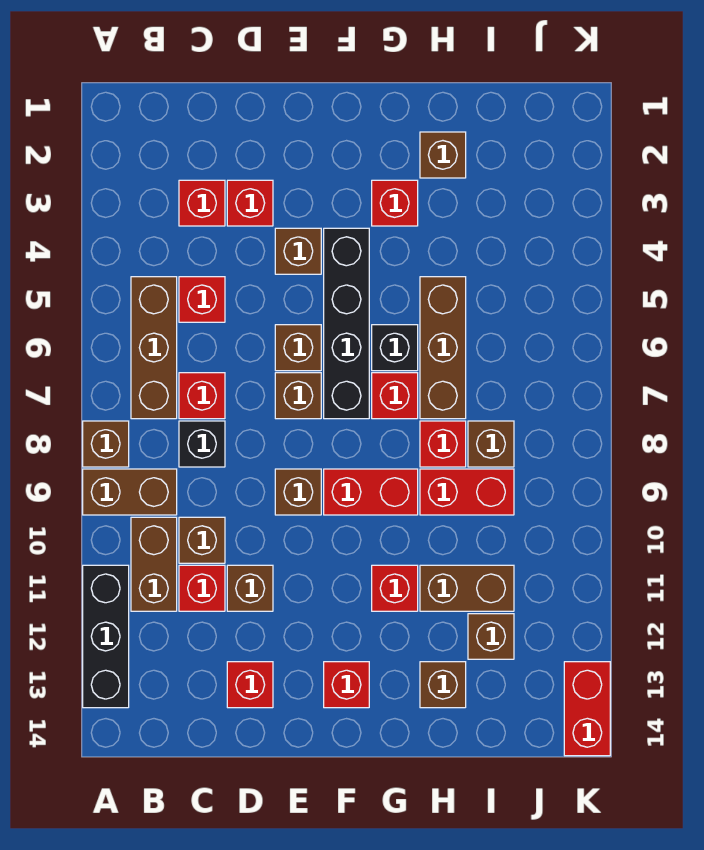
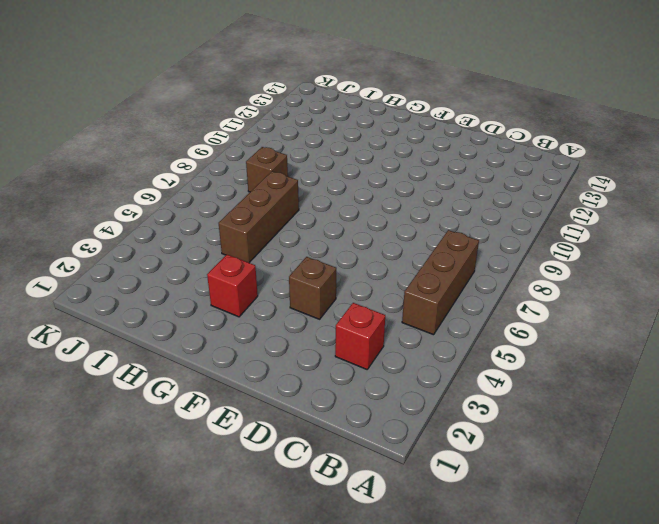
none -> brown brick A8 level 1
none -> brown brick A9:B9 level 1
none -> black brick A11:A13 level 1
none -> brown brick B10:B11 level 1

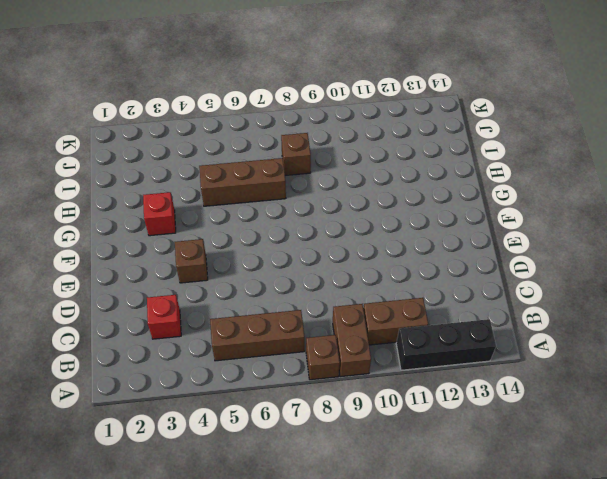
none -> red brick C5 level 1
none -> red brick C7 level 1
none -> black brick C8 level 1
none -> brown brick C10 level 1

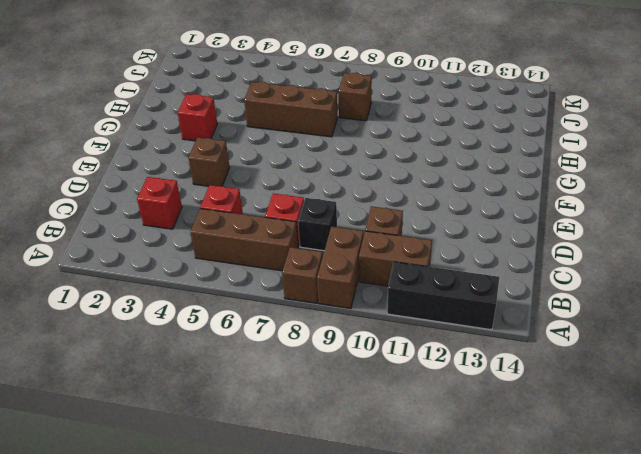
none -> red brick C11 level 1
none -> red brick D3 level 1
none -> brown brick D11 level 1
none -> red brick D13 level 1

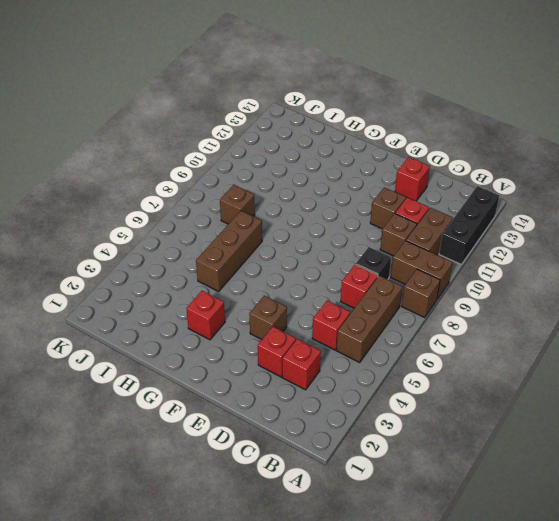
none -> brown brick E6 level 1
none -> brown brick E7 level 1
none -> brown brick E9 level 1
none -> black brick F4:F7 level 1

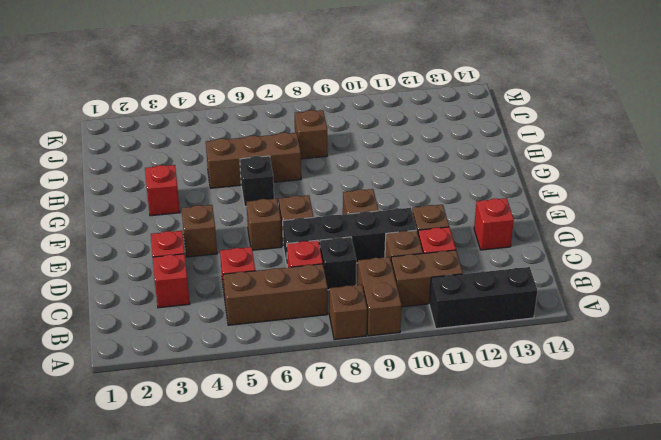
black brick D7:D10 level 1 -> black brick F4:F7 level 1
none -> red brick F9:G9 level 1
none -> red brick F13 level 1
none -> red brick G7 level 1
none -> red brick G11 level 1

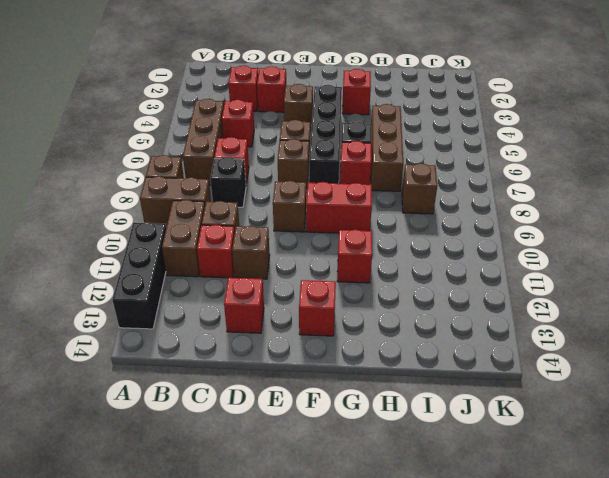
none -> brown brick H2 level 1
none -> red brick H8 level 1
none -> red brick H9:I9 level 1
none -> brown brick H11:I11 level 1

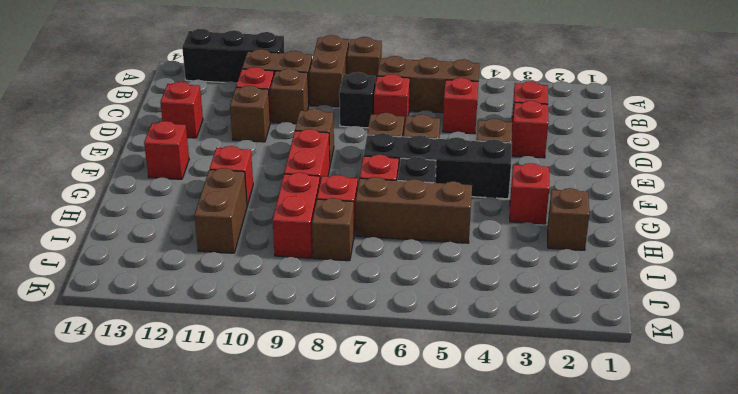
none -> brown brick H13 level 1
none -> brown brick I12 level 1
none -> red brick K13:K14 level 1

